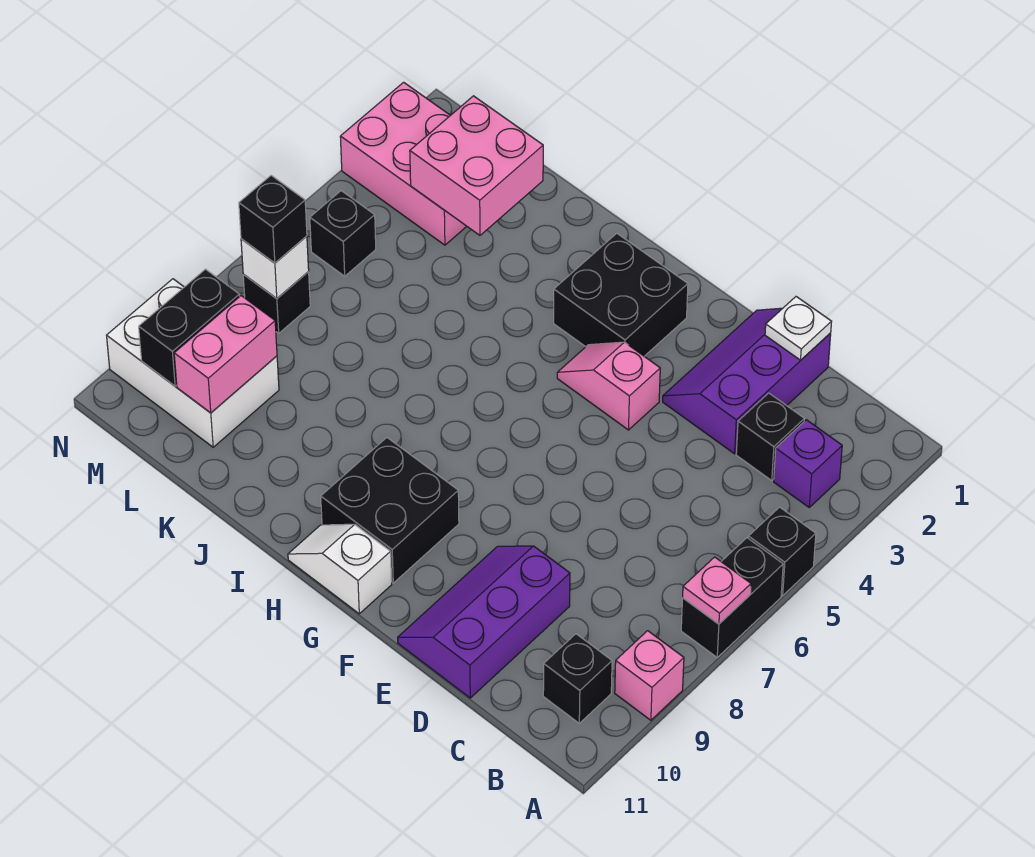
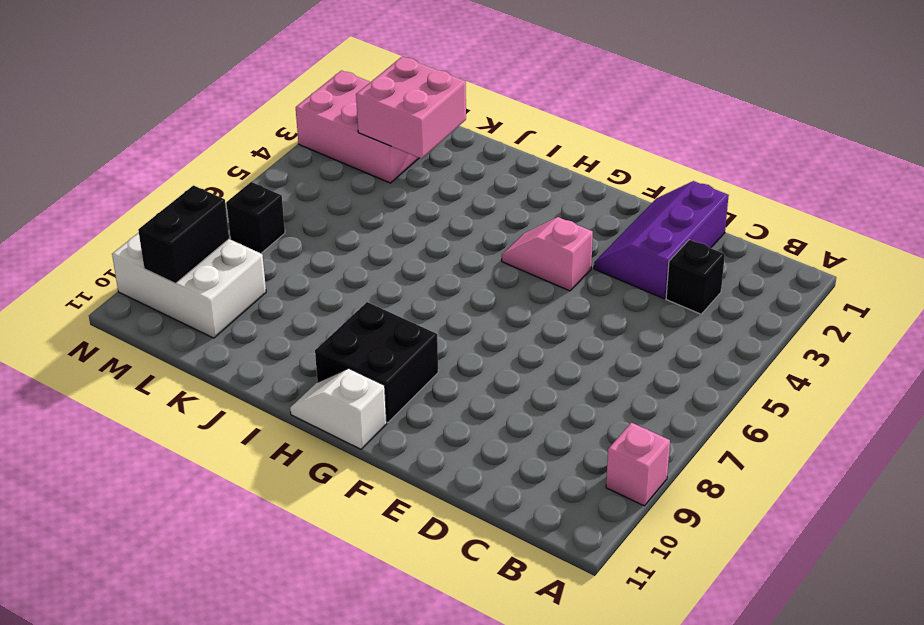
none -> black brick A5 level 1
none -> black brick A6:A7 level 1
none -> purple brick B3 level 1

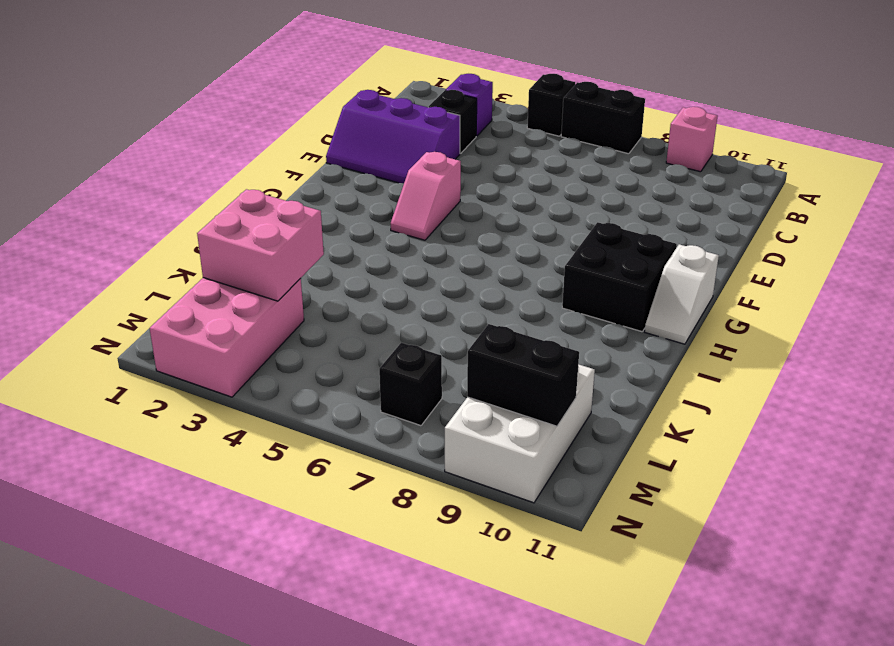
none -> black brick B10 level 1
none -> purple slope D9:E11 level 1 top D
none -> black brick G2:H3 level 1

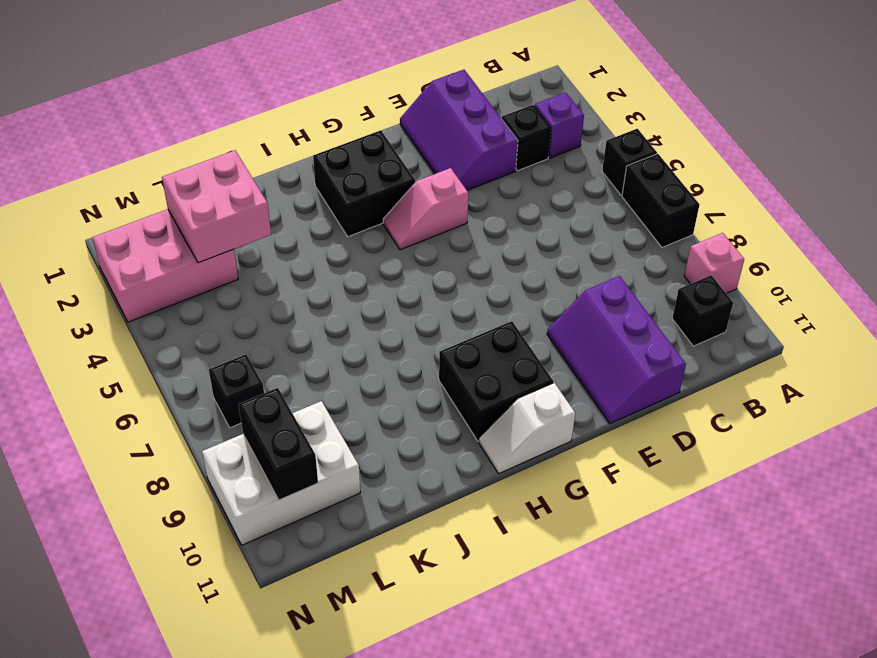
none -> black brick M5 level 1
none -> pink plate A7 level 2
none -> white plate D1 level 2

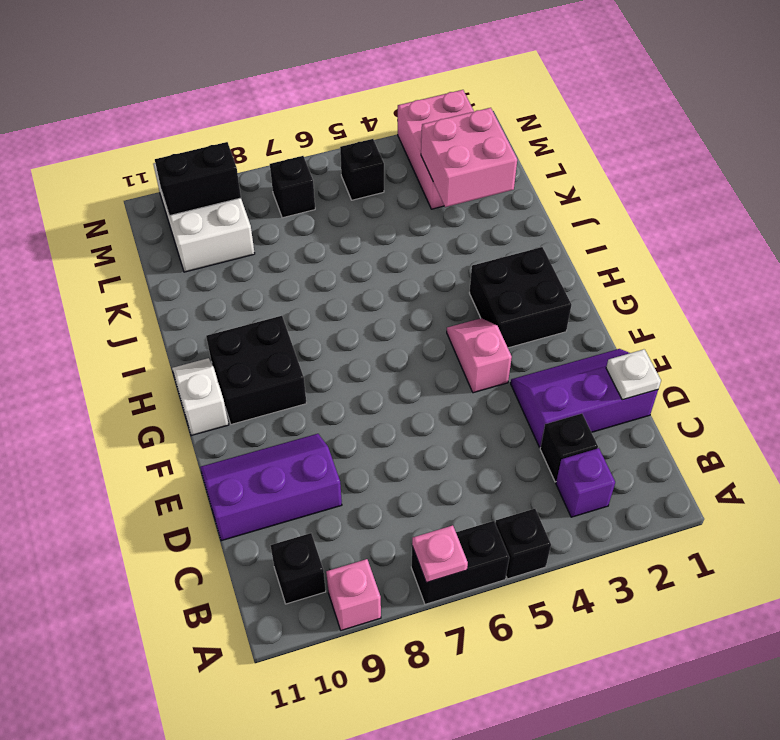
none -> pink brick L9:L10 level 2
none -> white brick M7 level 2
none -> black brick M7 level 3

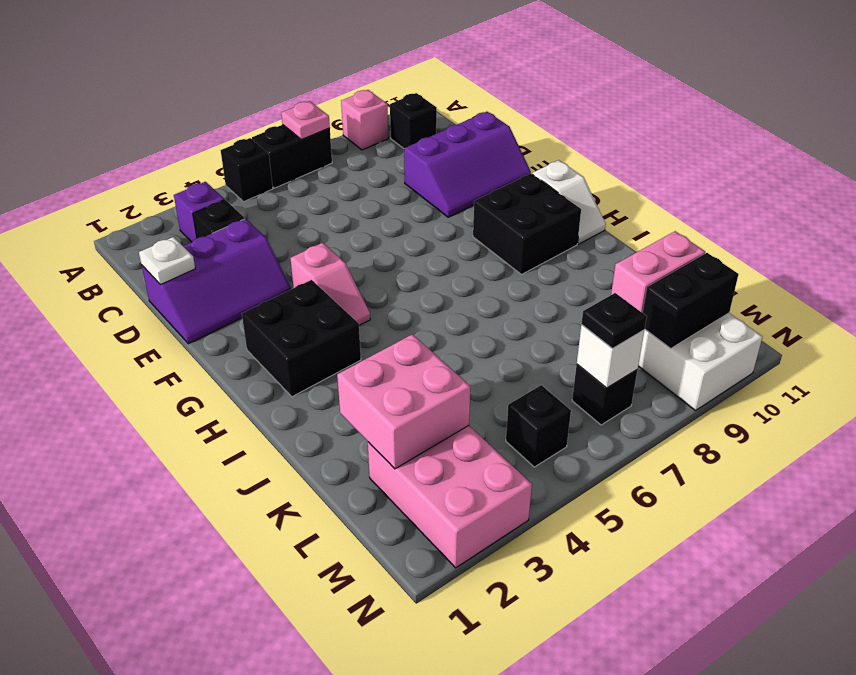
black plate M7 level 3 -> black brick M7 level 3

